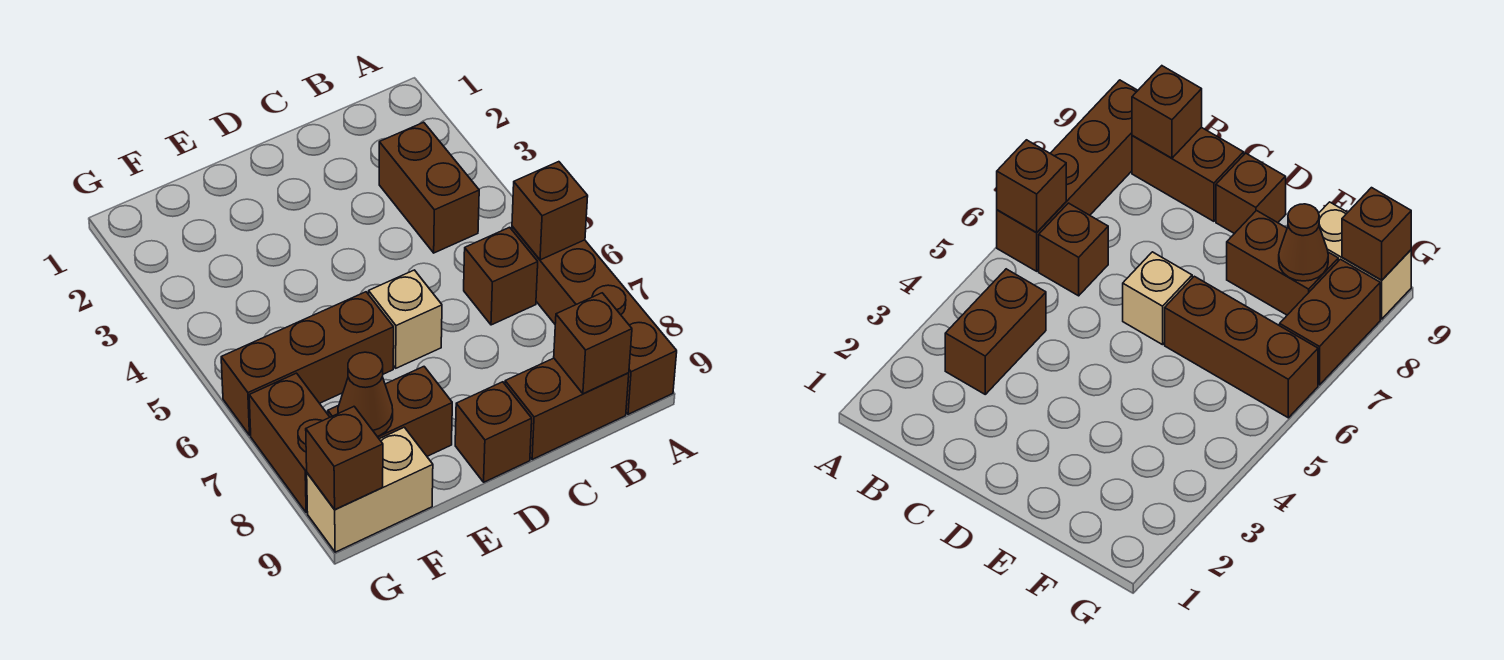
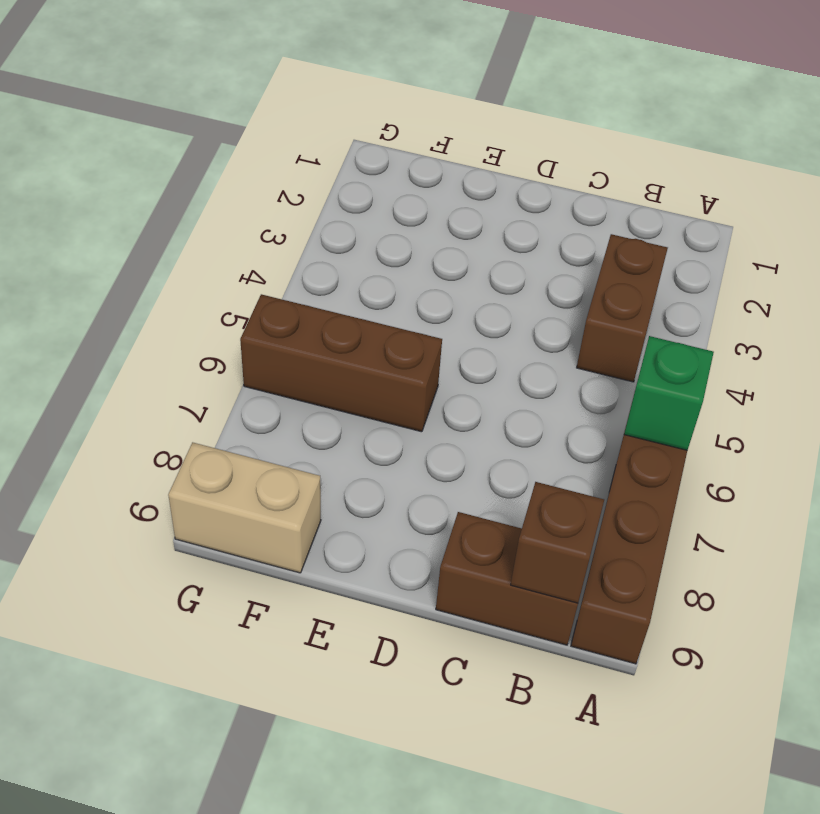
green brick A6 level 2 -> brown brick A6 level 2
none -> brown brick B6 level 1
none -> tan brick D6 level 1
none -> brown brick D9 level 1

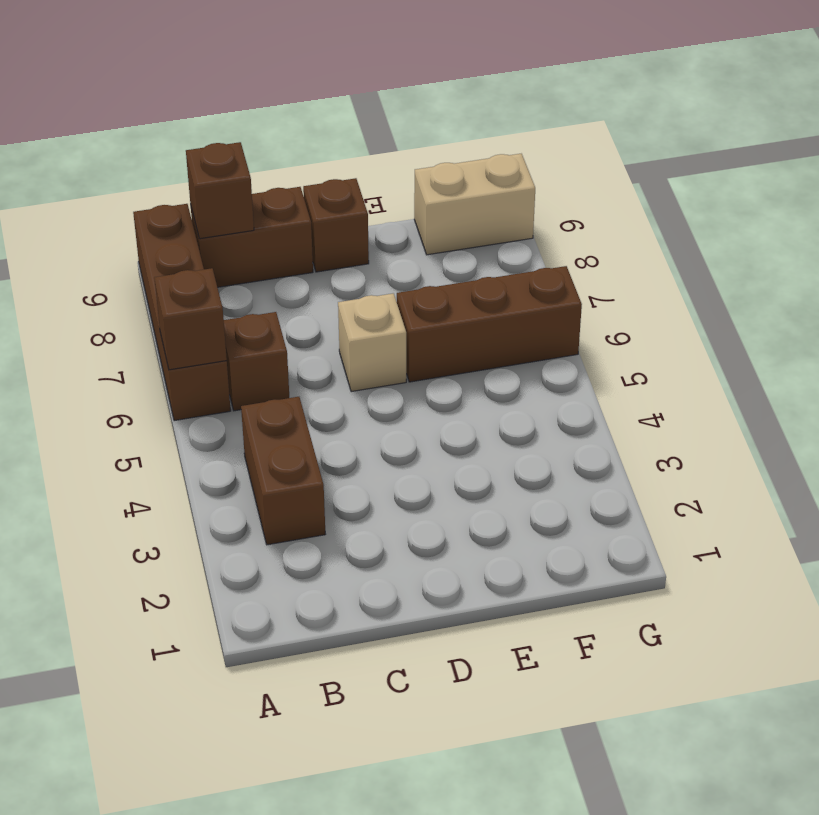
none -> brown brick E8:F8 level 1
none -> brown brick G7:G8 level 1
none -> brown cone F8 level 2

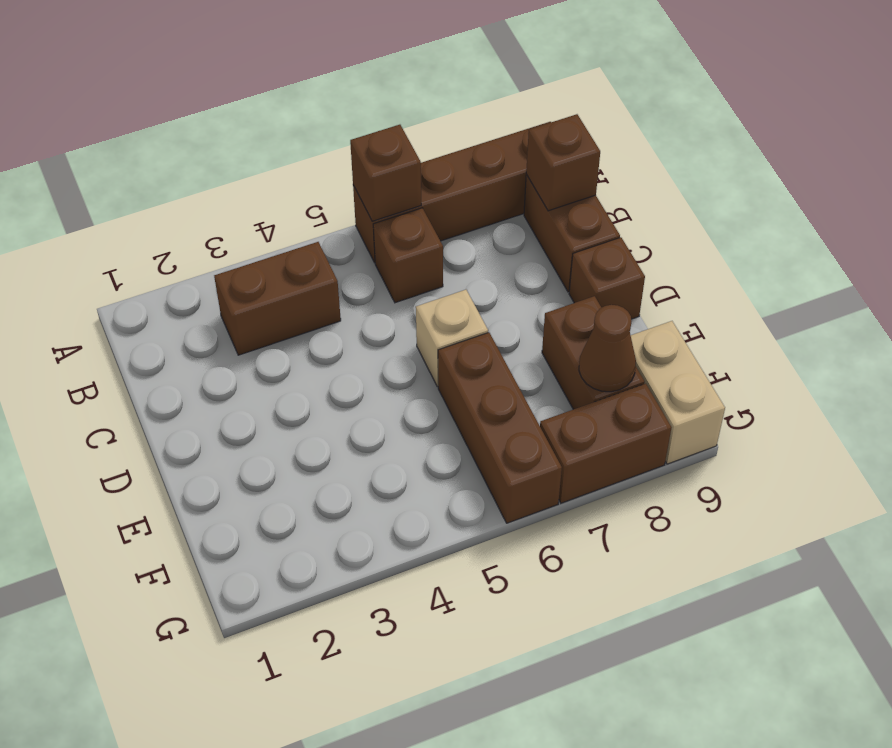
none -> brown brick G9 level 2

